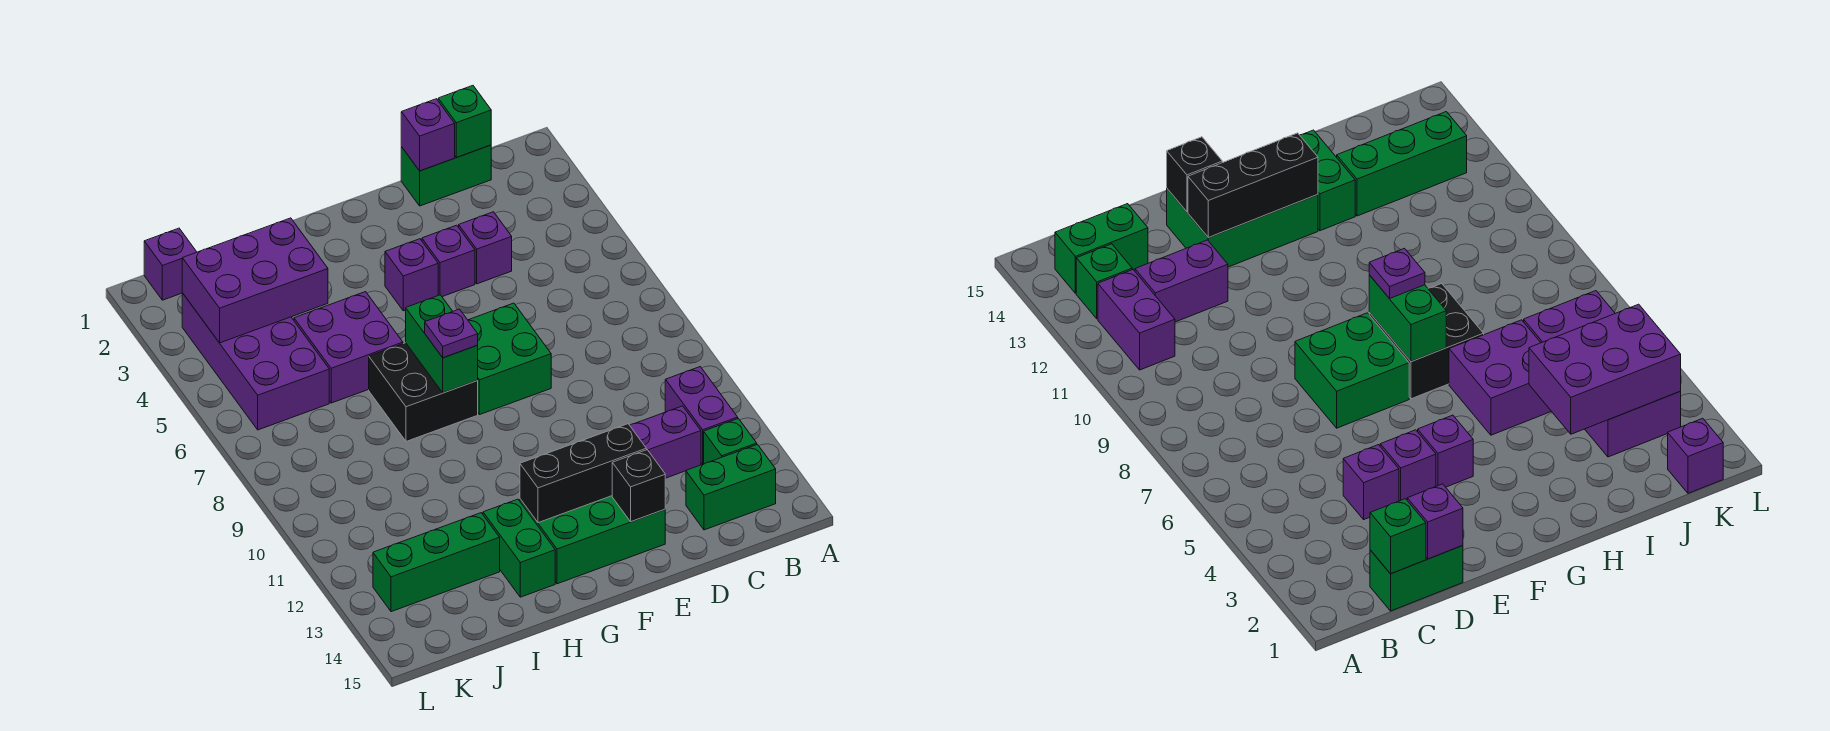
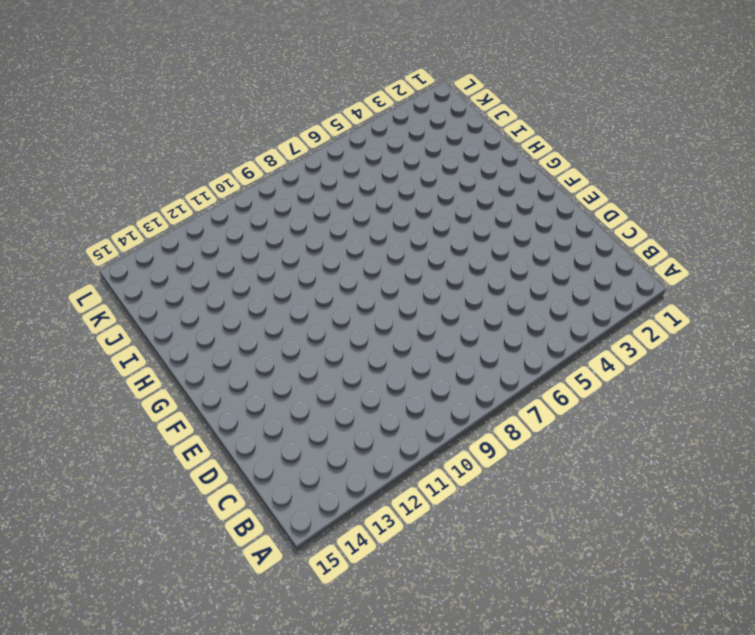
none -> purple brick B11:B12 level 1
none -> green brick B13 level 1
none -> green brick B14:C14 level 1

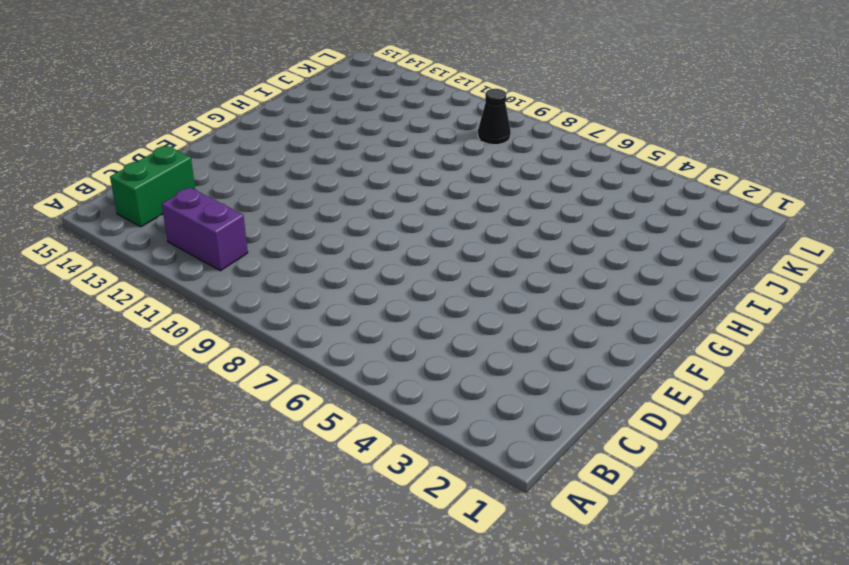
black cone K9 level 1 -> none
none -> green brick B13 level 1
none -> green brick C1:D1 level 1
none -> purple brick C12:D12 level 1

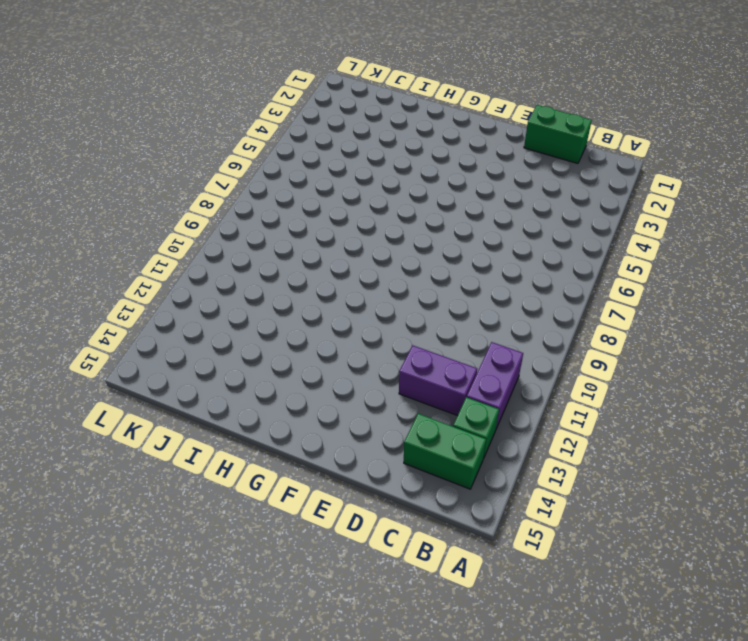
none -> purple brick D4 level 1
none -> purple brick E4 level 1
none -> green brick E7:F8 level 1

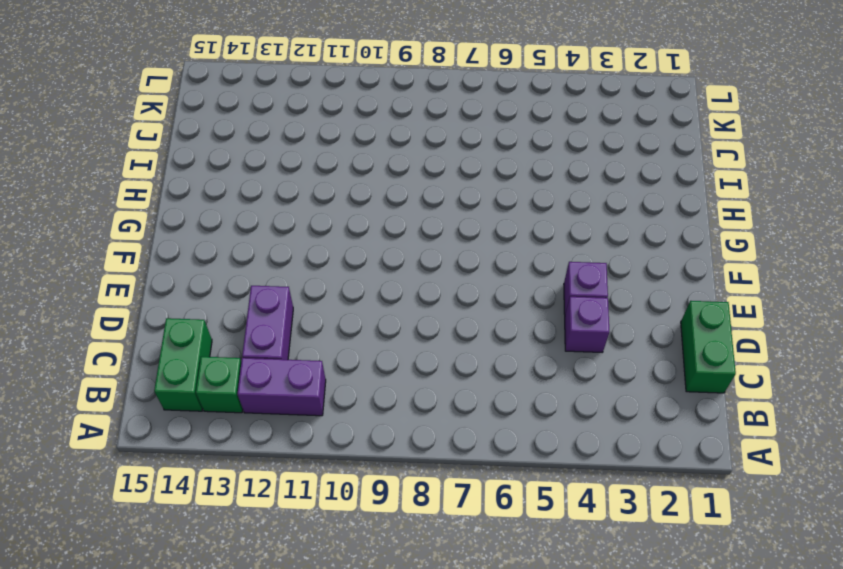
none -> green brick E7:F8 level 1
none -> green brick E13:G14 level 1
none -> purple brick F4 level 1

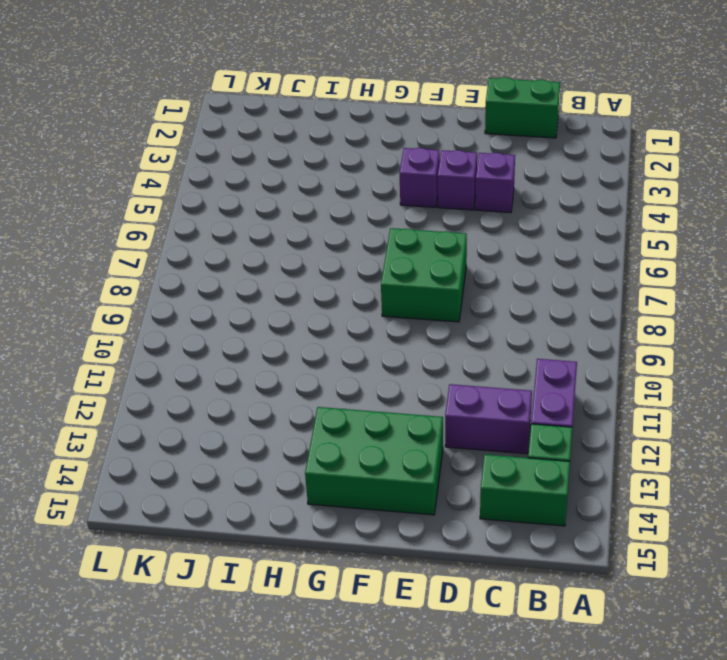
none -> black brick G7:H8 level 1
none -> purple brick H5:I6 level 1
none -> green brick H13:H14 level 1

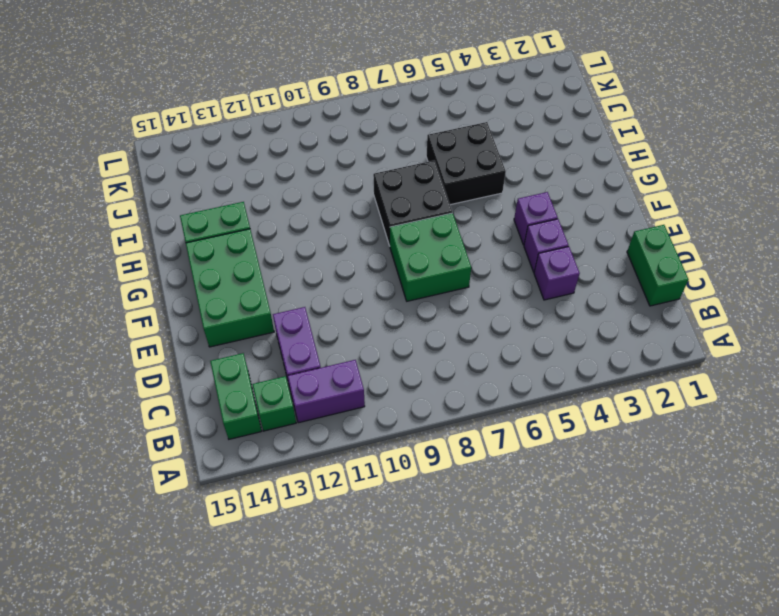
black brick H5:I6 level 1 -> purple brick H5:I6 level 1
none -> green brick I13:K13 level 1
none -> purple brick J3:K6 level 1
none -> purple brick K1 level 1

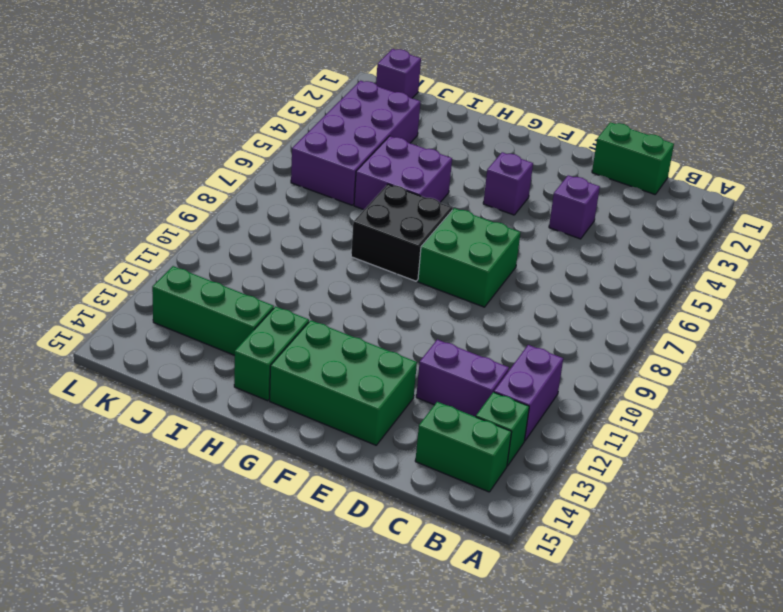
none -> purple brick E4 level 1
none -> green brick C1 level 2
none -> purple brick D1 level 2

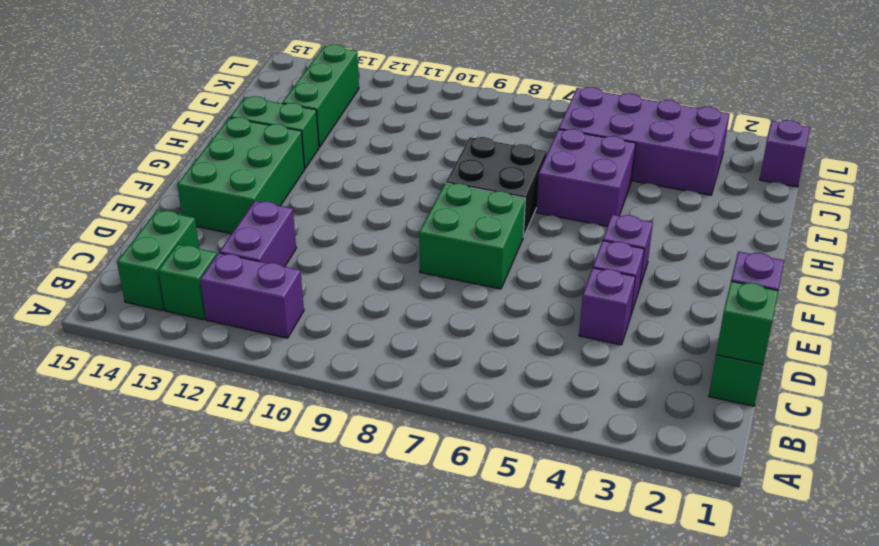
none -> black brick E13:G13 level 2
none -> black brick E14 level 2
none -> green brick G7:G8 level 2

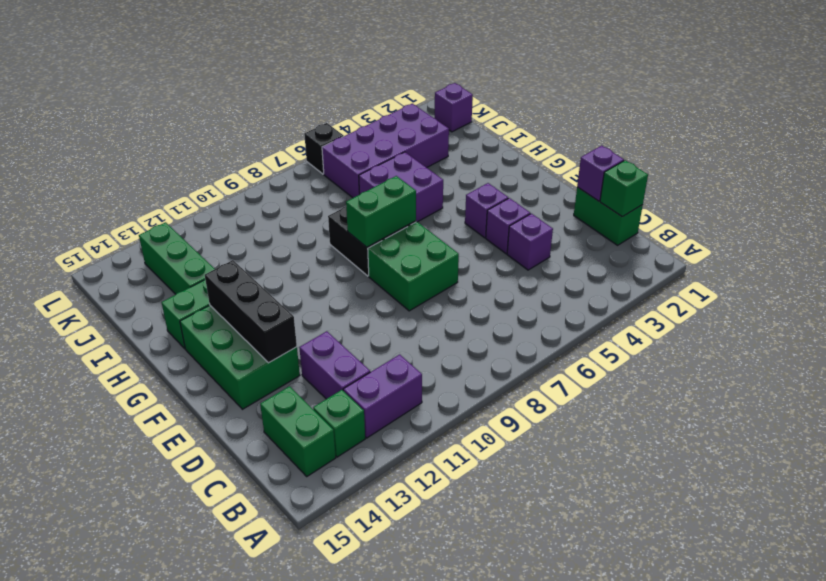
black brick L6 level 1 -> black brick E14 level 2
none -> purple brick I3:K4 level 2
none -> purple plate G8 level 3

